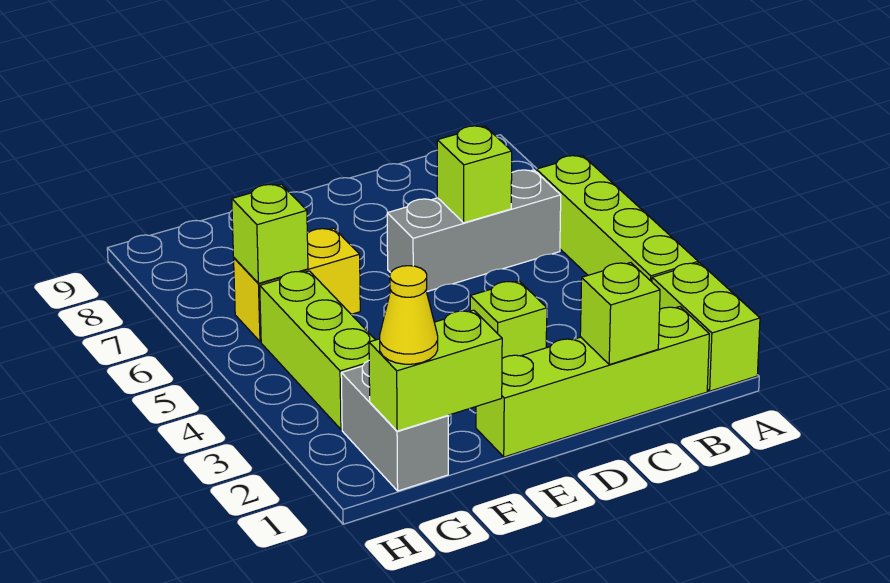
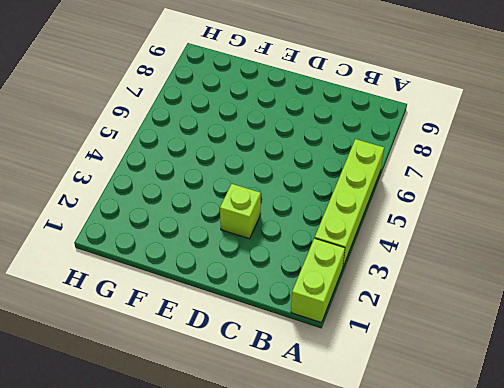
none -> lime brick B1:E1 level 1
none -> grey brick B6:D6 level 1
none -> yellow brick F6:G6 level 1

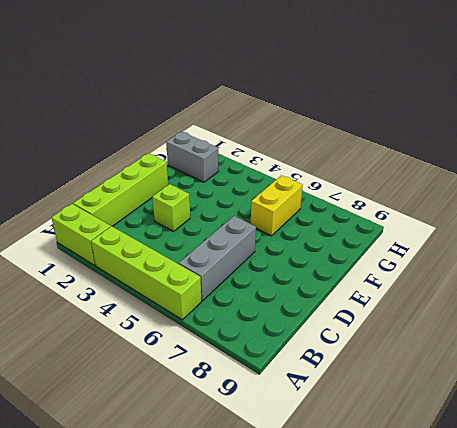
none -> lime brick G3:G5 level 1
none -> lime brick C1 level 2
none -> lime brick C6 level 2

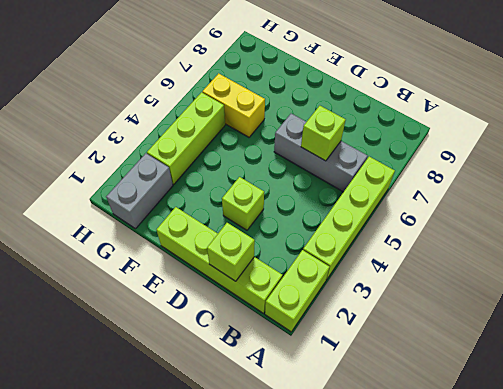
none -> lime brick F1:G1 level 2
none -> lime brick G6 level 2
none -> yellow cone G1 level 3

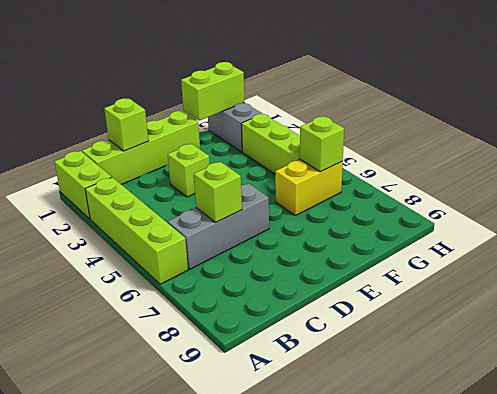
none -> yellow cone G1 level 3

